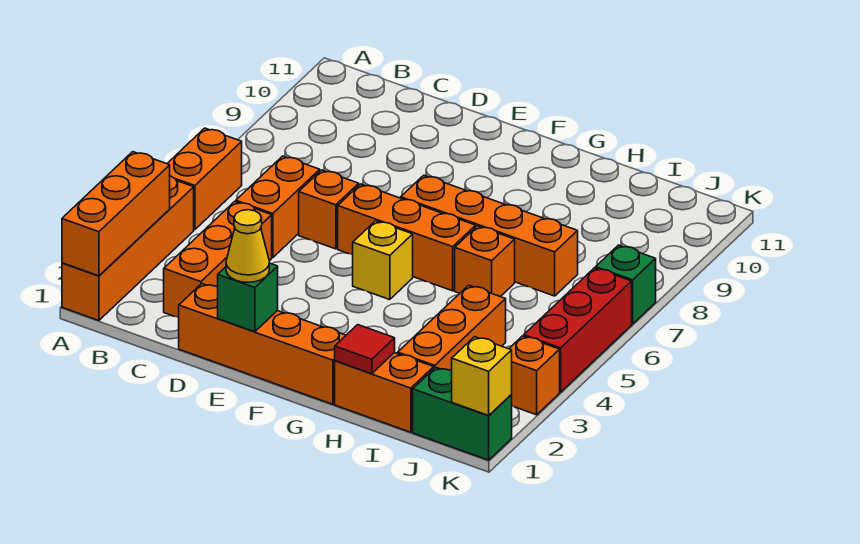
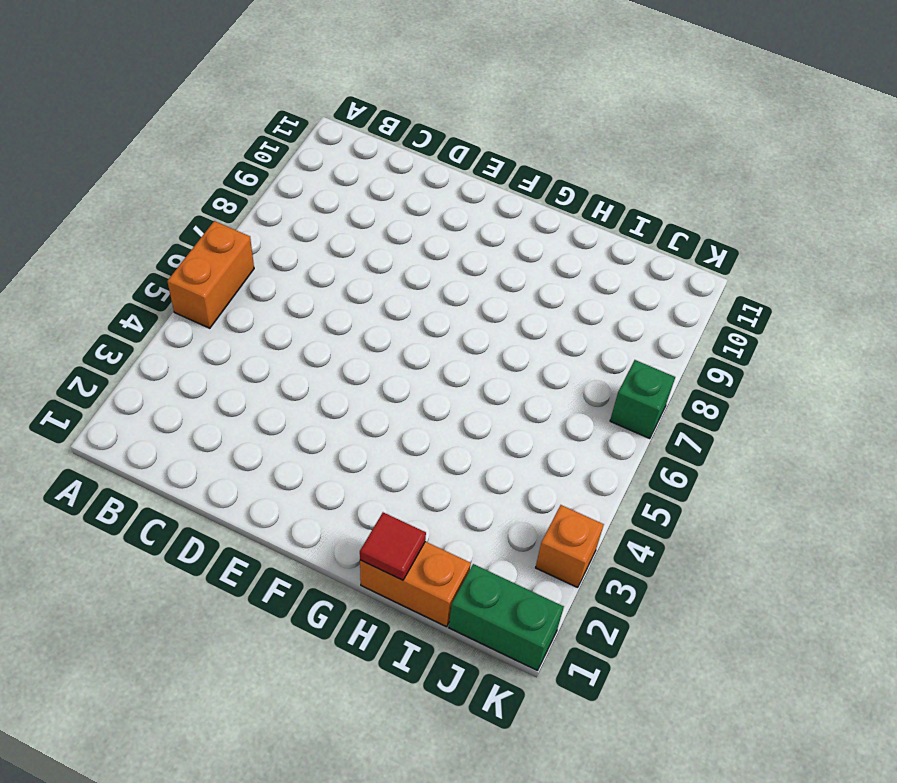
none -> orange brick A1:A4 level 1
none -> orange brick C2:C4 level 1
none -> orange brick C5:C6 level 1

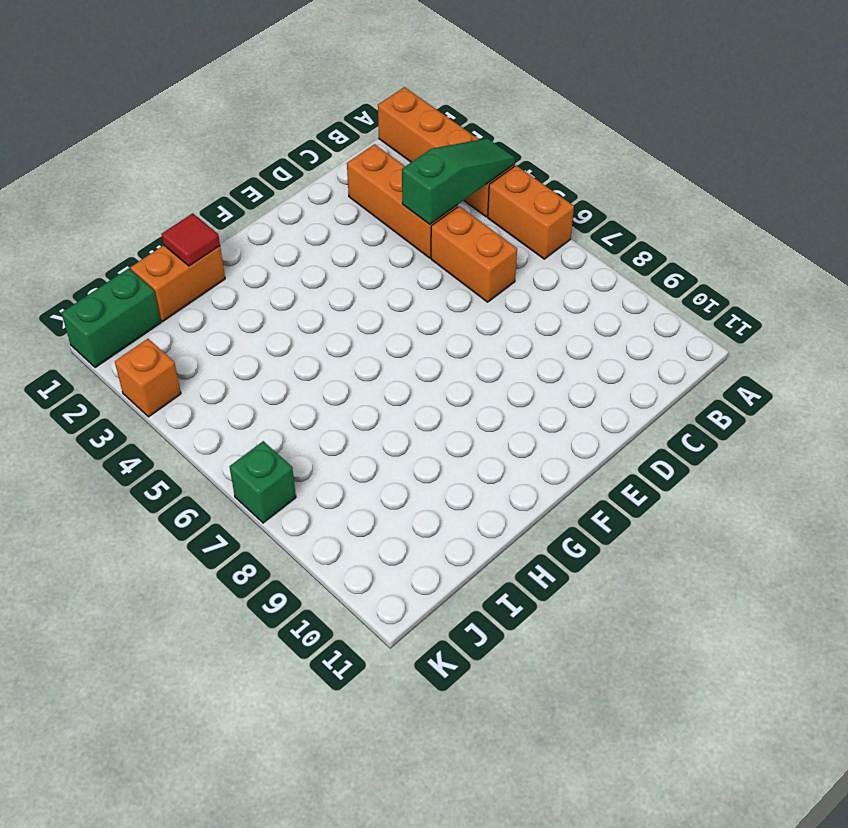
green slope A4:C4 level 2 top C -> none
none -> orange brick D1:G1 level 1
none -> orange brick D6 level 1
none -> orange brick E6:G6 level 1

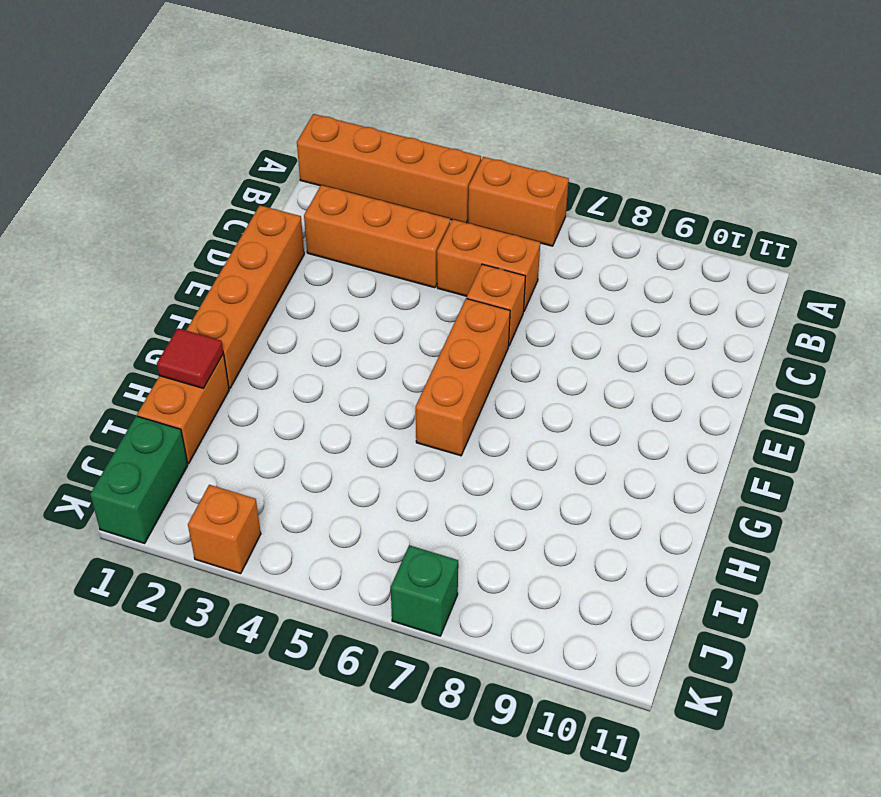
none -> yellow brick F5 level 1
none -> orange brick F7:I7 level 1
none -> orange brick H6 level 1

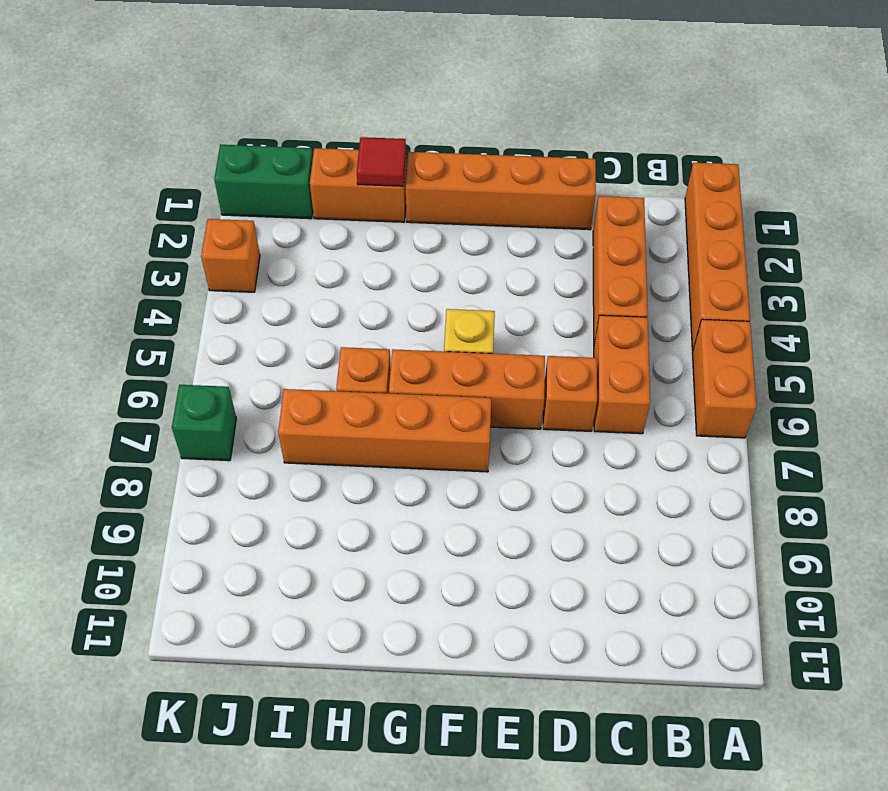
none -> orange brick I2:I4 level 1
none -> red brick K4:K6 level 1
none -> orange brick A1:A3 level 2

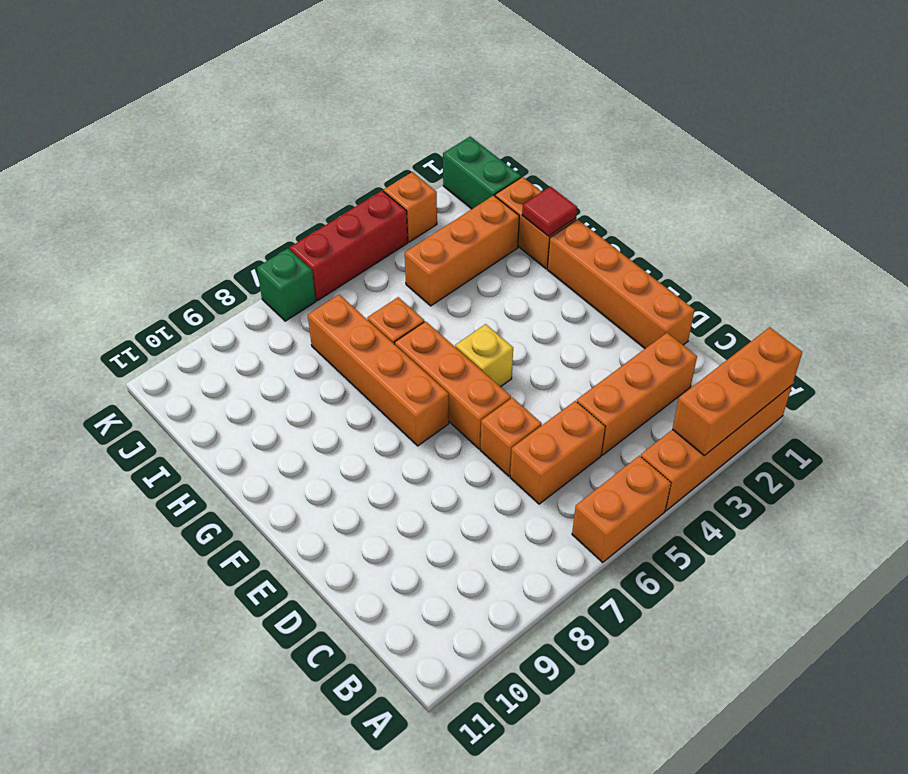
none -> green brick E1 level 2
none -> yellow brick K1 level 2
none -> yellow cone E1 level 3

